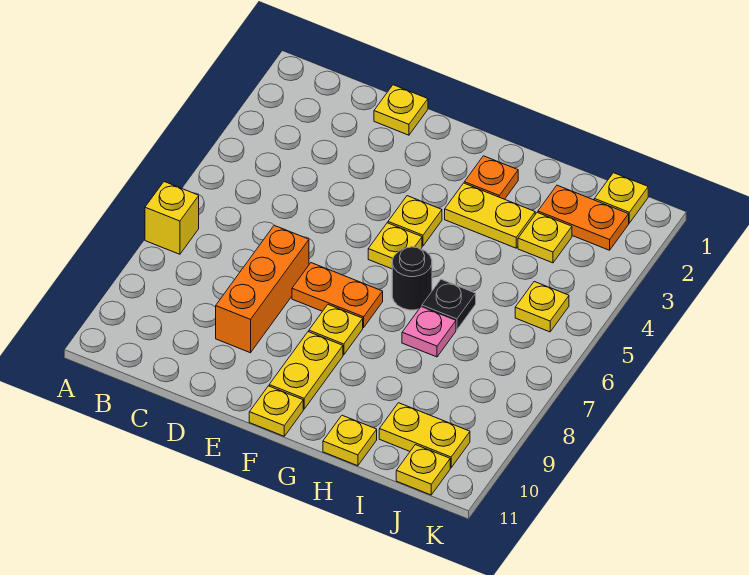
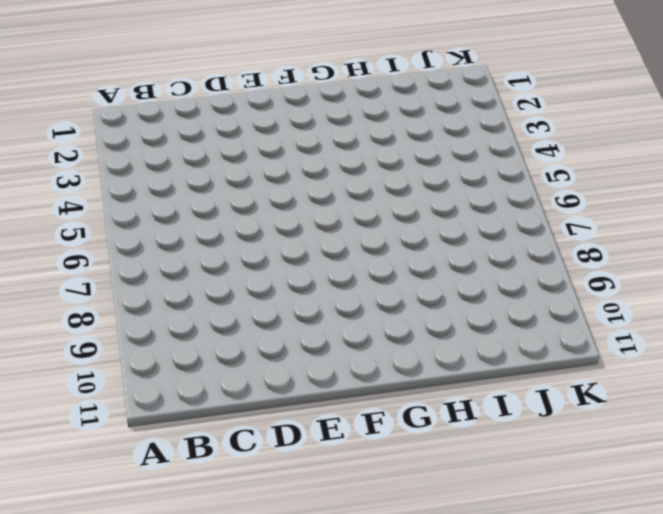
none -> yellow brick A7 level 1
none -> yellow plate D1 level 1
none -> orange brick D7:D9 level 1

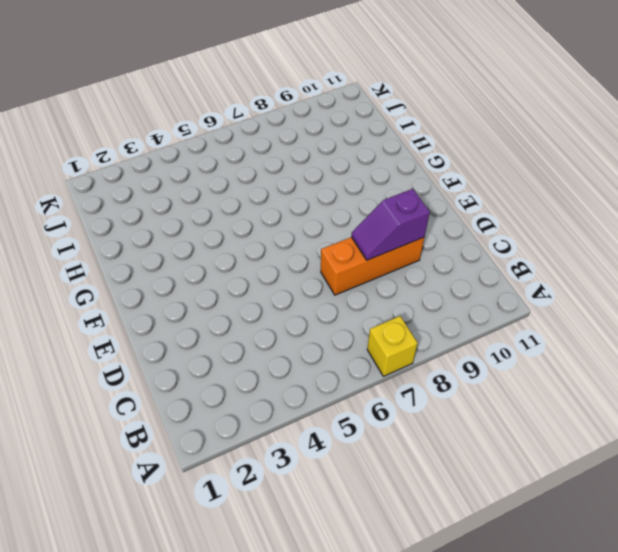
purple slope D8:D9 level 2 top 9 -> none
none -> yellow plate D1 level 1
none -> orange plate E7:F7 level 1
none -> yellow plate F4 level 1

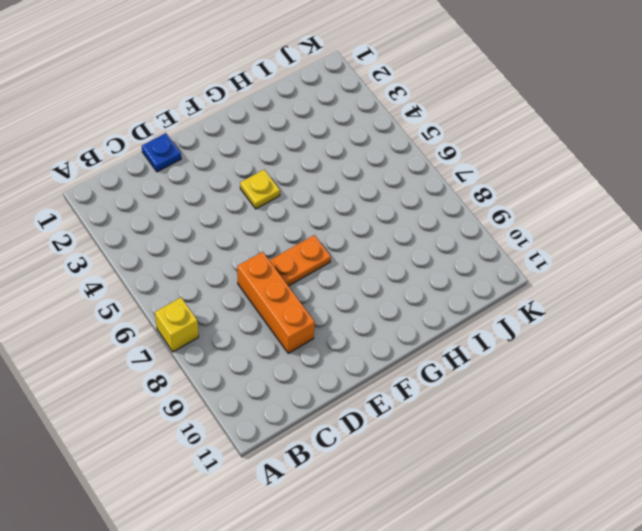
blue plate D1 level 1 -> yellow plate D1 level 1
none -> yellow plate F5 level 1
none -> yellow plate F8 level 1
none -> yellow plate F9:F10 level 1

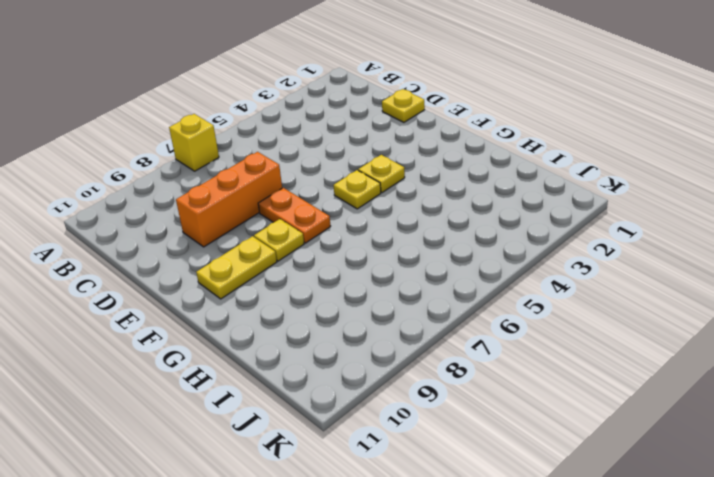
none -> yellow plate F11 level 1
none -> orange plate G2 level 1
none -> yellow plate G3:H3 level 1

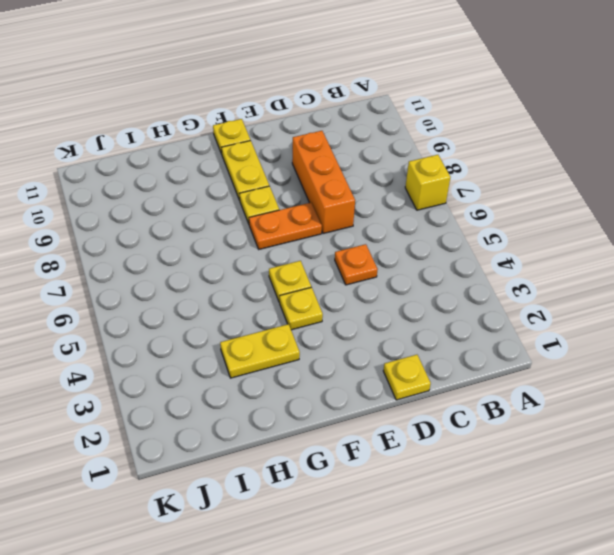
orange plate D5 level 1 -> orange plate G2 level 1
none -> black round brick G6 level 1
none -> black plate H6 level 1
none -> pink plate H7 level 1

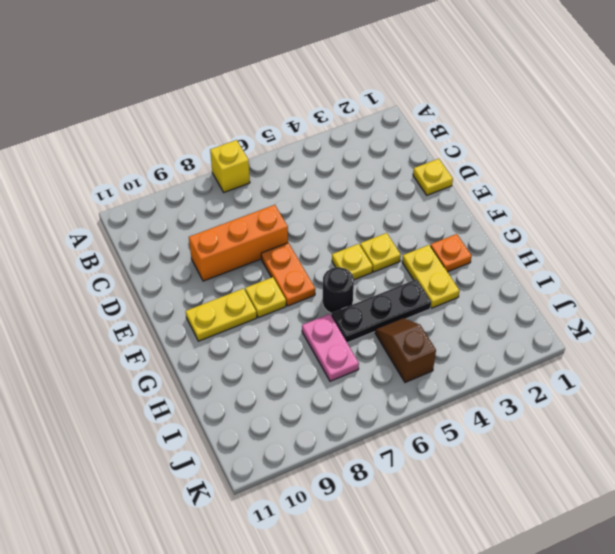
black plate H4:H6 level 1 -> black plate H6 level 1
pink plate H7:I7 level 1 -> pink plate H7 level 1
brown slope I5:J5 level 1 top J -> yellow plate J5 level 1
none -> yellow plate F11 level 1
none -> yellow plate H11 level 1
none -> orange plate I2:J2 level 1

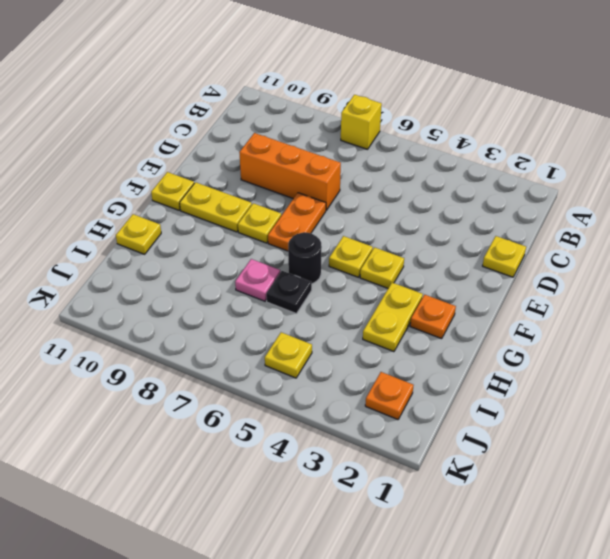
orange plate J2 level 1 -> orange plate I2:J2 level 1
none -> yellow plate I3 level 1
none -> yellow plate I10:J10 level 1
none -> yellow plate J1 level 1

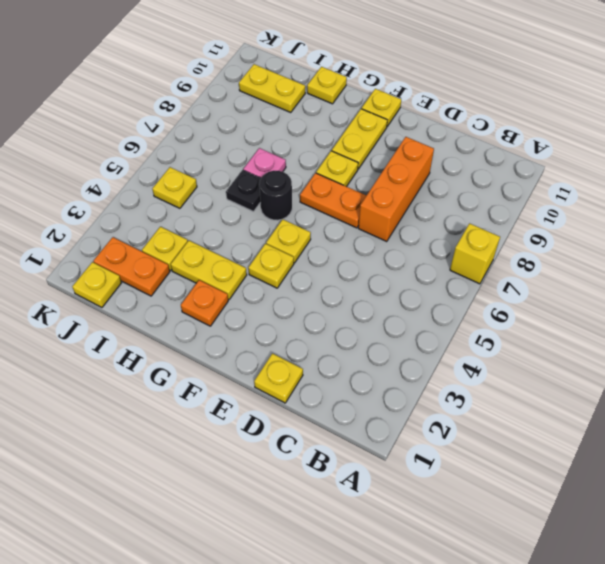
none -> yellow plate J11 level 1

